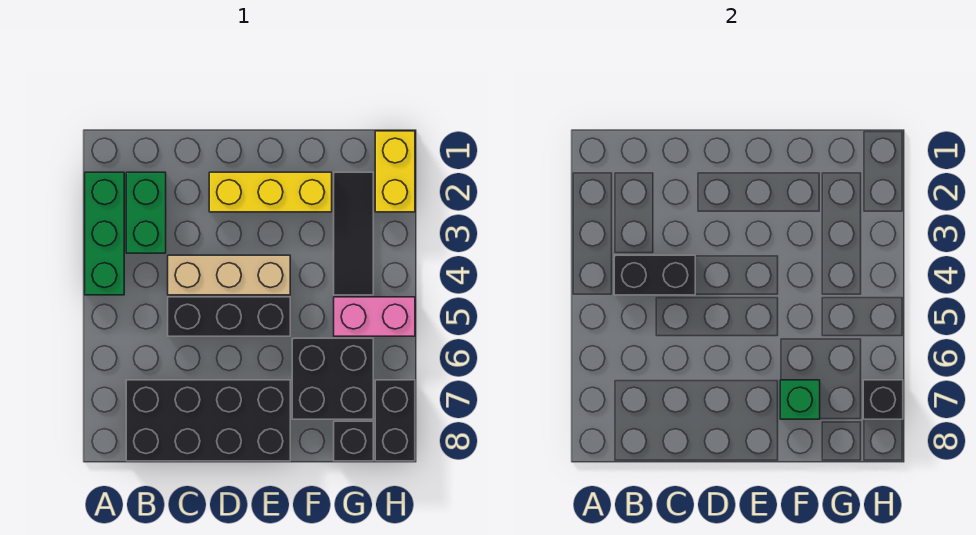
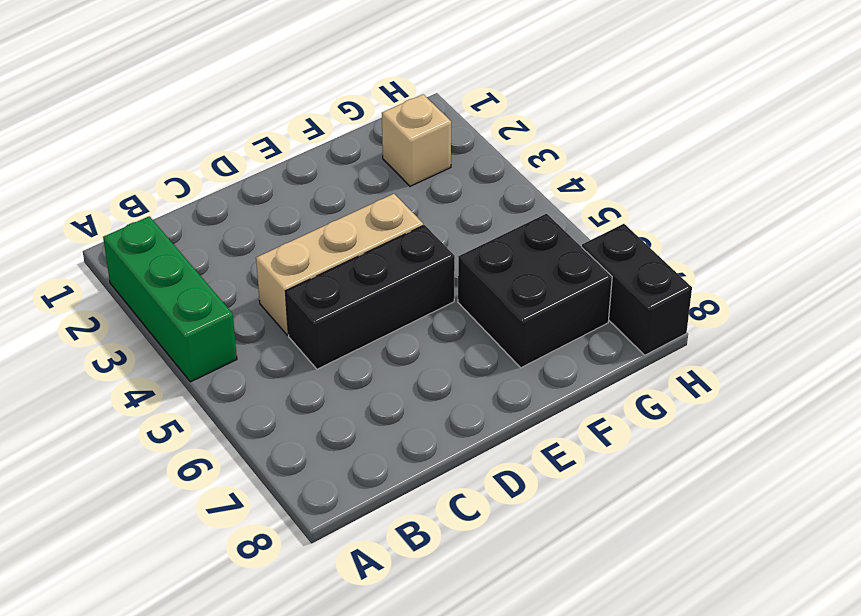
tan brick G2 level 1 -> black tile G2:G4 level 1
none -> green brick B2:B3 level 1
none -> black brick B7:E8 level 1
none -> yellow brick D2:F2 level 1

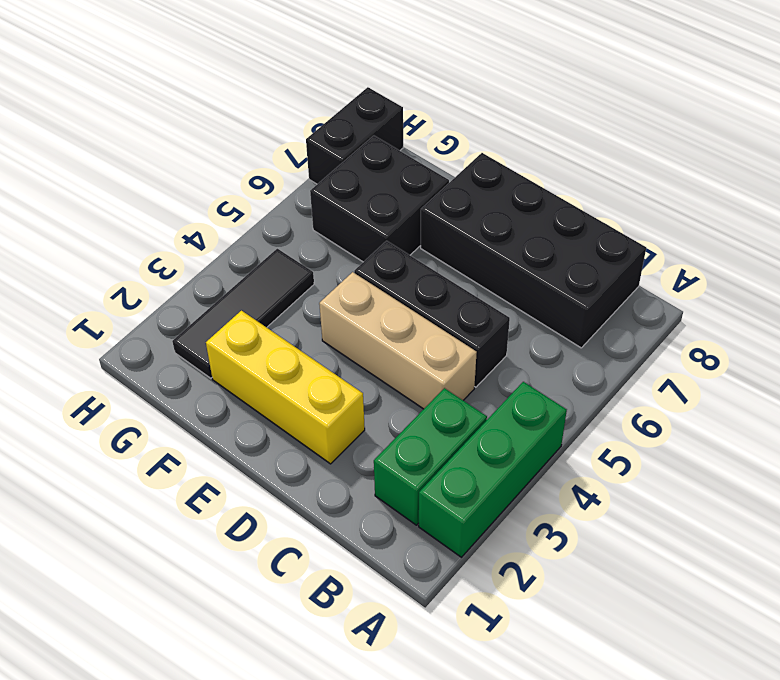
none -> pink brick G5:H5 level 1
none -> black brick G8 level 1
none -> yellow brick H1:H2 level 1

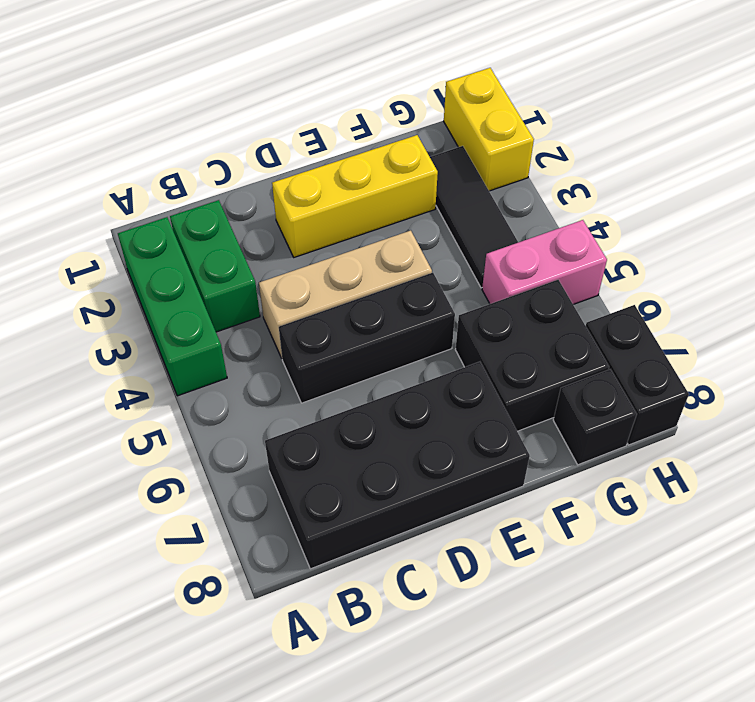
none -> black brick B4:C4 level 2
none -> green brick F7 level 2
none -> black brick H7 level 2

